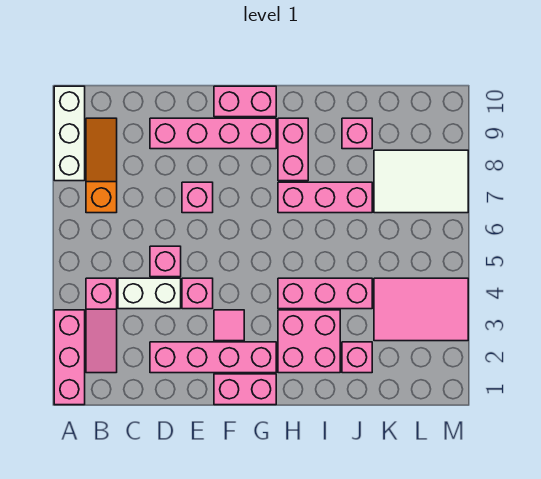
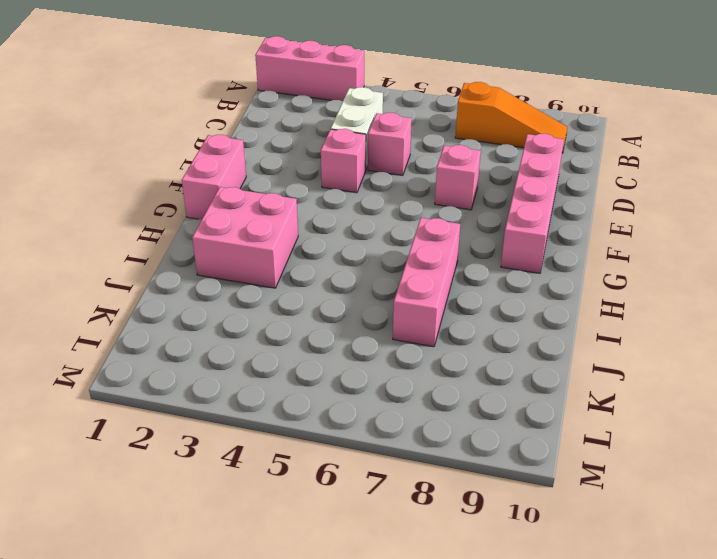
none -> white brick A8:A10 level 1
none -> pink slope B2:B4 level 1 top 4
none -> pink brick D2:G2 level 1

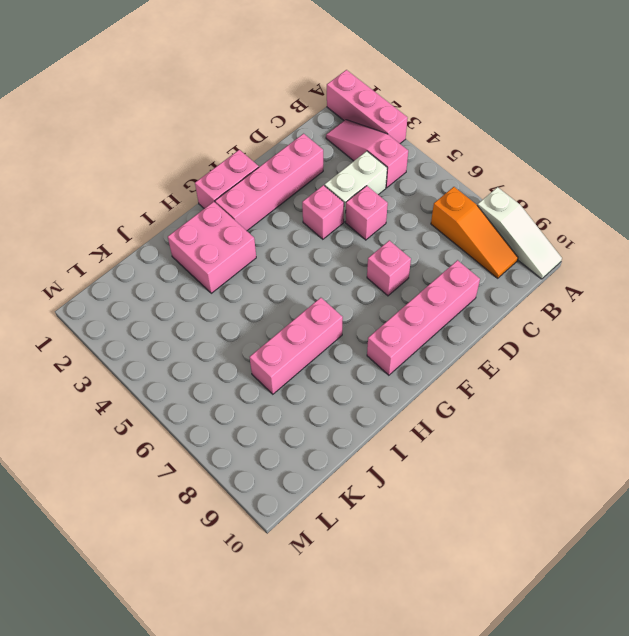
white slope A8:A10 level 1 top 8 -> white brick A8:A10 level 1
none -> pink tile F3 level 1
none -> pink brick F10:G10 level 1
none -> pink brick H4:J4 level 1

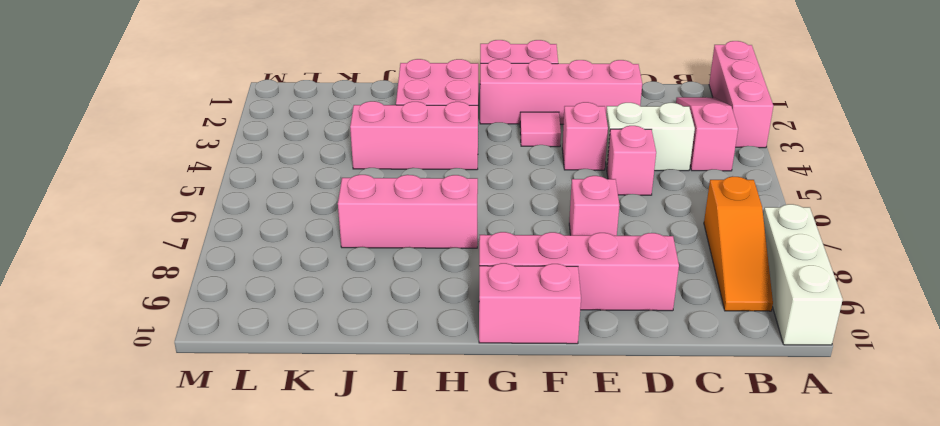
none -> pink brick H8:H9 level 1
none -> pink brick J2 level 1
none -> pink brick J9 level 1

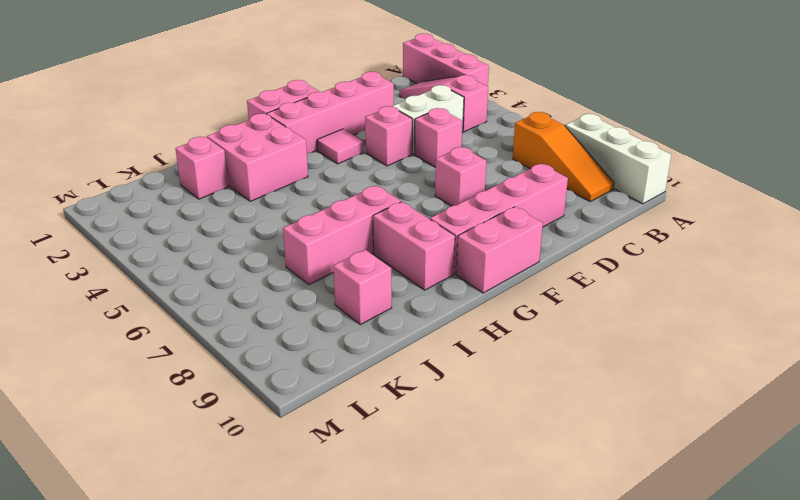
none -> pink brick H4:J4 level 1
none -> pink tile K3:M4 level 1
none -> white tile K7:M8 level 1

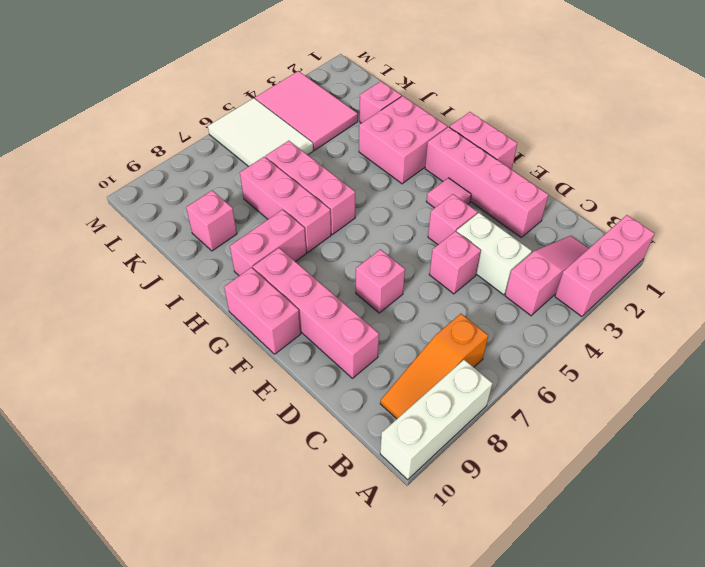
pink brick H6:J6 level 1 -> pink brick H4:J4 level 1
white tile K5:M6 level 1 -> white tile K7:M8 level 1

